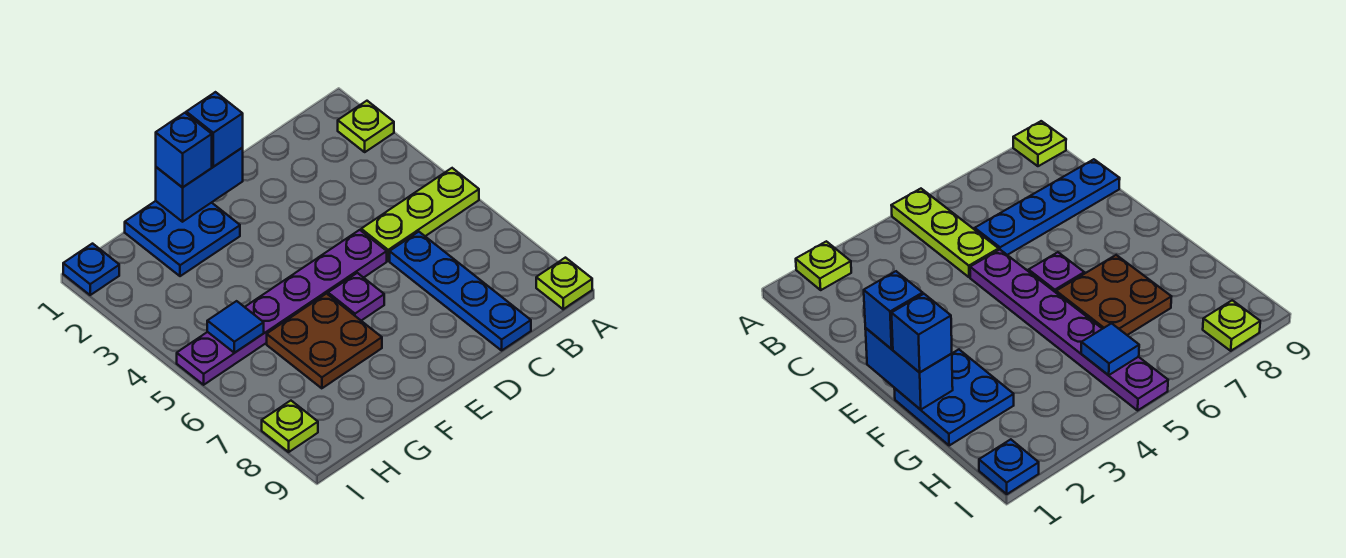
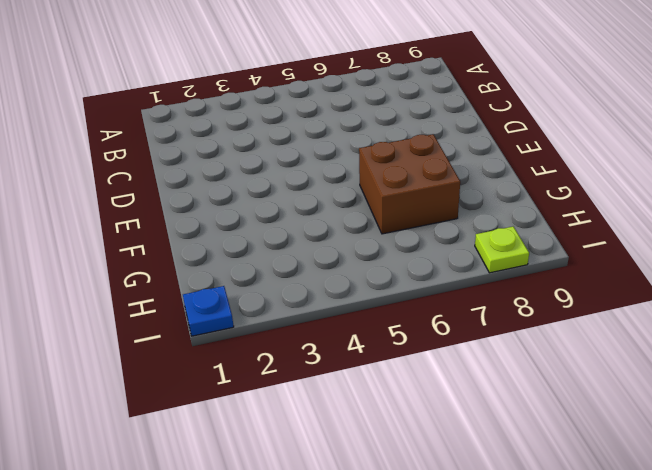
brown brick F6:G7 level 1 -> brown plate F6:G7 level 1
none -> lime plate A2 level 1
none -> lime plate A5:C5 level 1
none -> lime plate A9 level 1

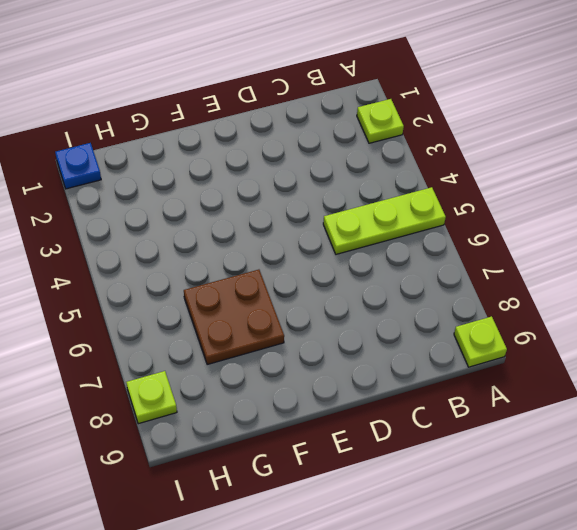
none -> blue plate C6:C9 level 1
none -> purple plate D5:I5 level 1
none -> purple plate E6 level 1

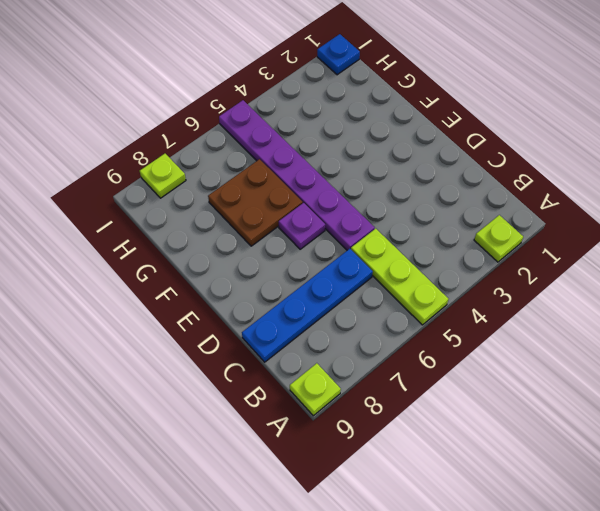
none -> blue plate F1:G2 level 1
none -> blue brick E1:F1 level 2
none -> blue tile H5 level 2

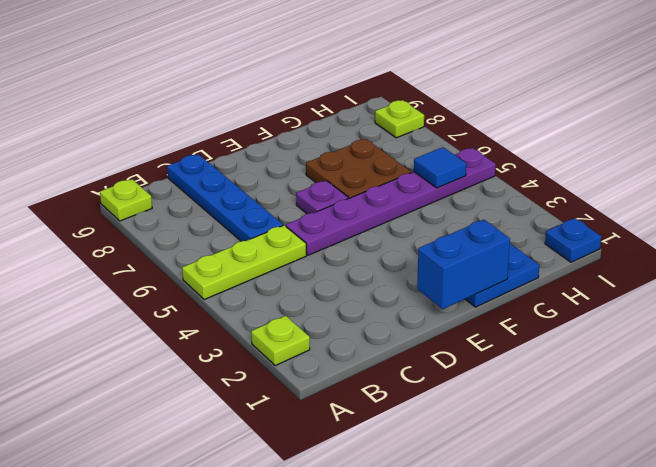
none -> blue brick E1 level 3
none -> blue brick F1 level 3

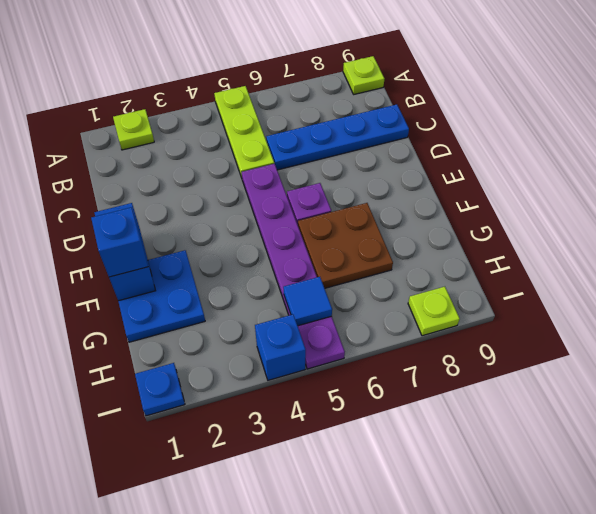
blue brick I4 level 1 -> blue brick E1 level 3

